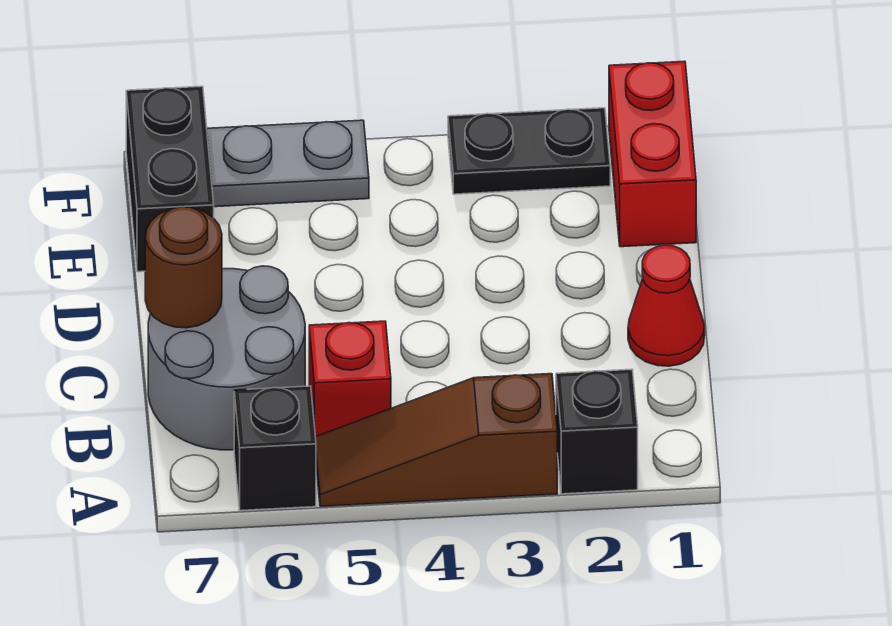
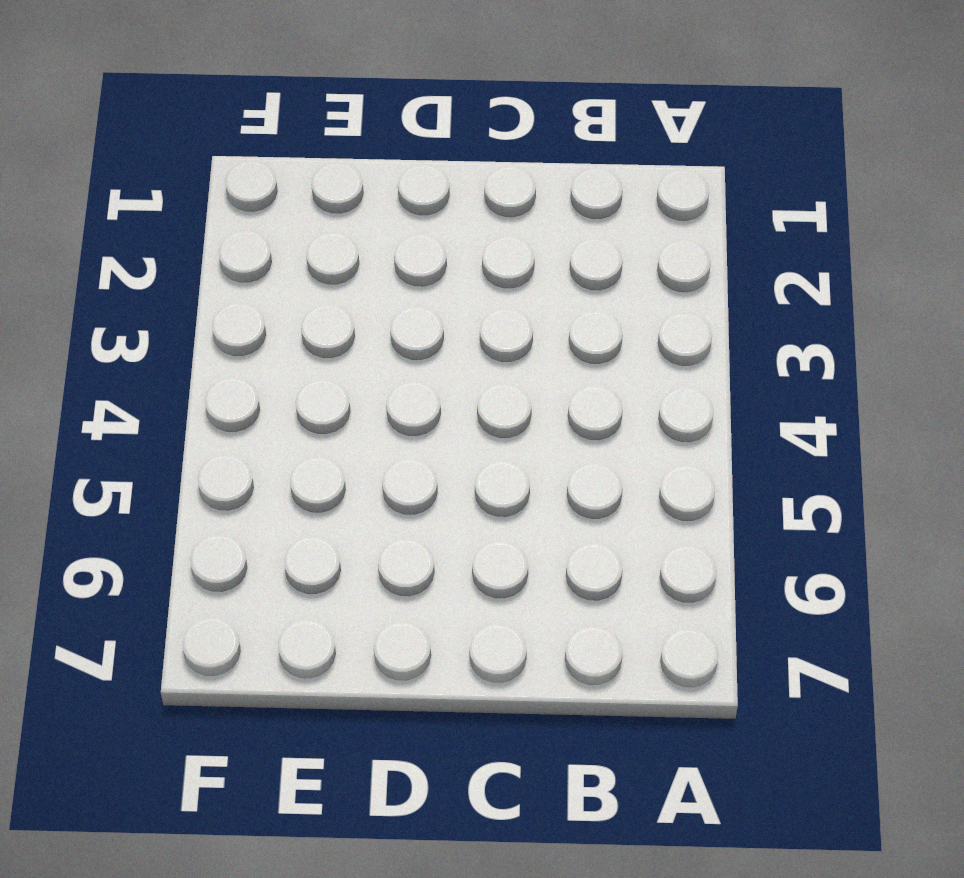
none -> black brick A2 level 1
none -> brown slope A3:A5 level 1 top 3

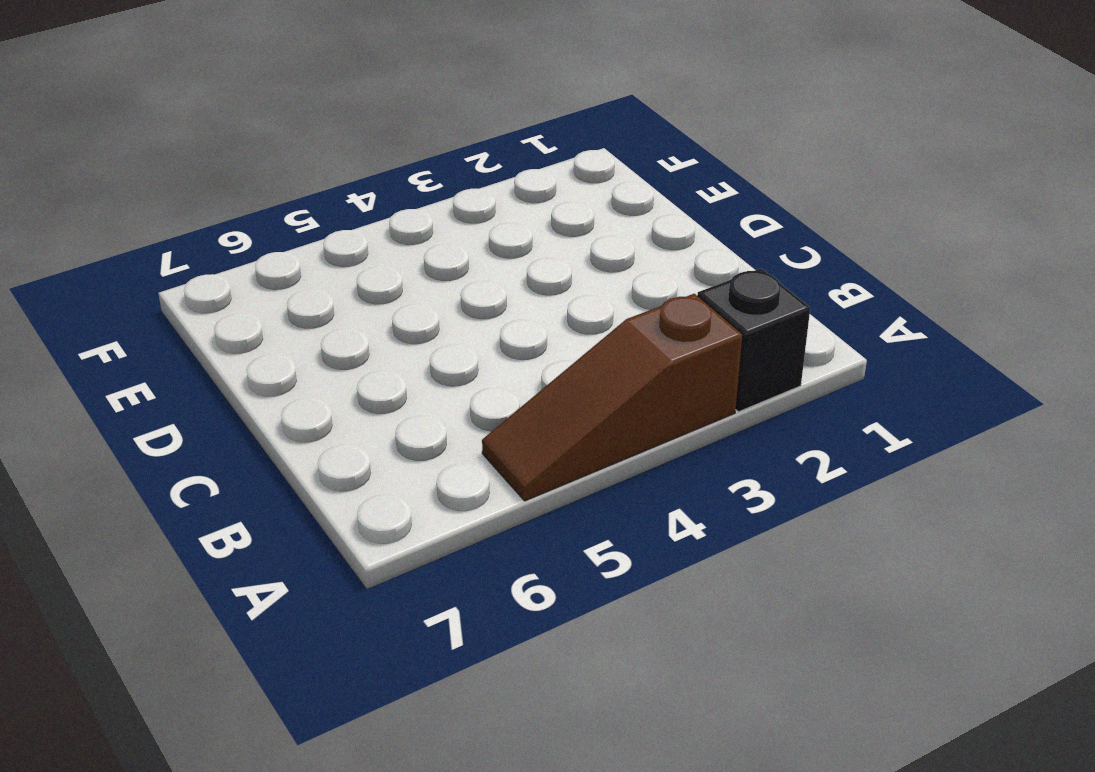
none -> black brick A6 level 1
none -> red brick B5 level 1

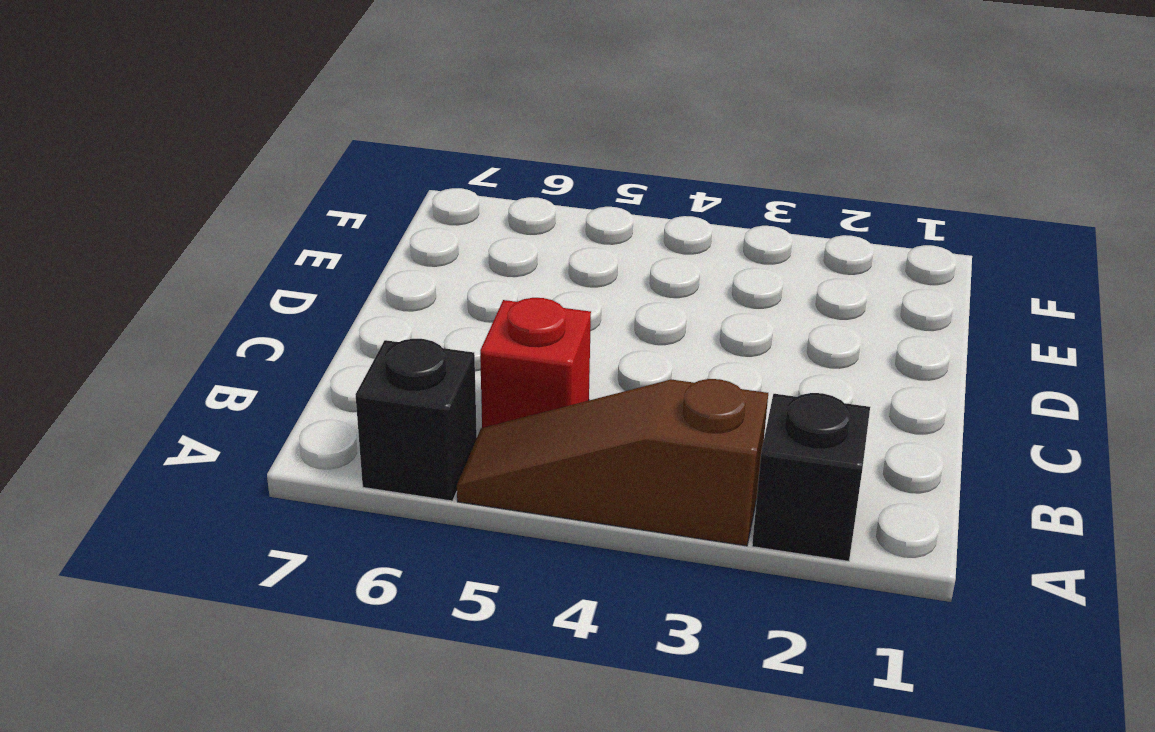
none -> grey round brick B6:C7 level 1
none -> red cone C1 level 1

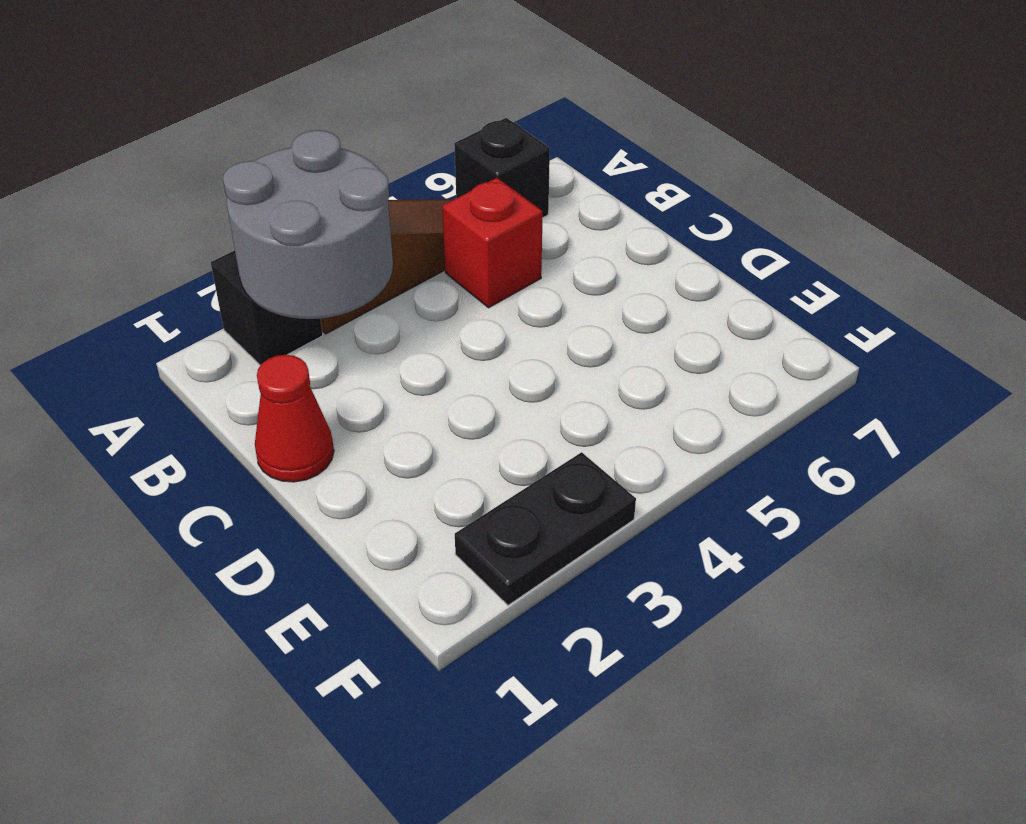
grey round brick A2:B3 level 2 -> grey round brick B6:C7 level 1
none -> red brick E1:F1 level 1
none -> black brick E7:F7 level 1

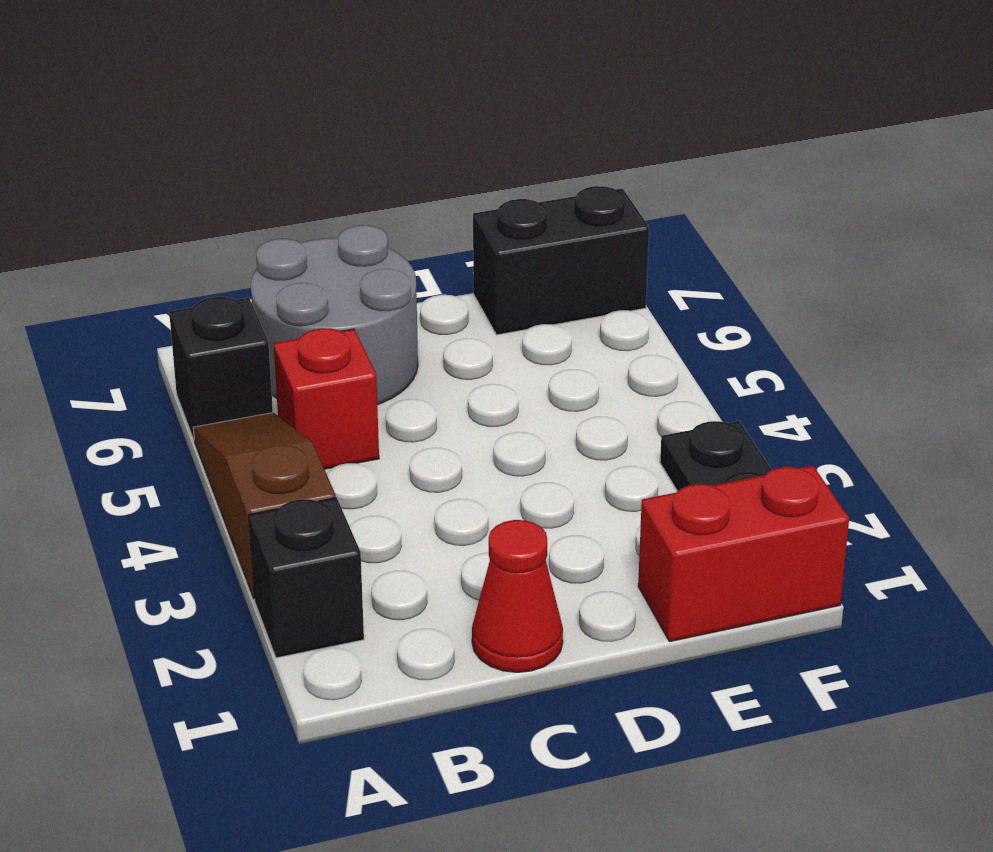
none -> grey plate F5:F6 level 1
none -> brown round brick C7 level 2

